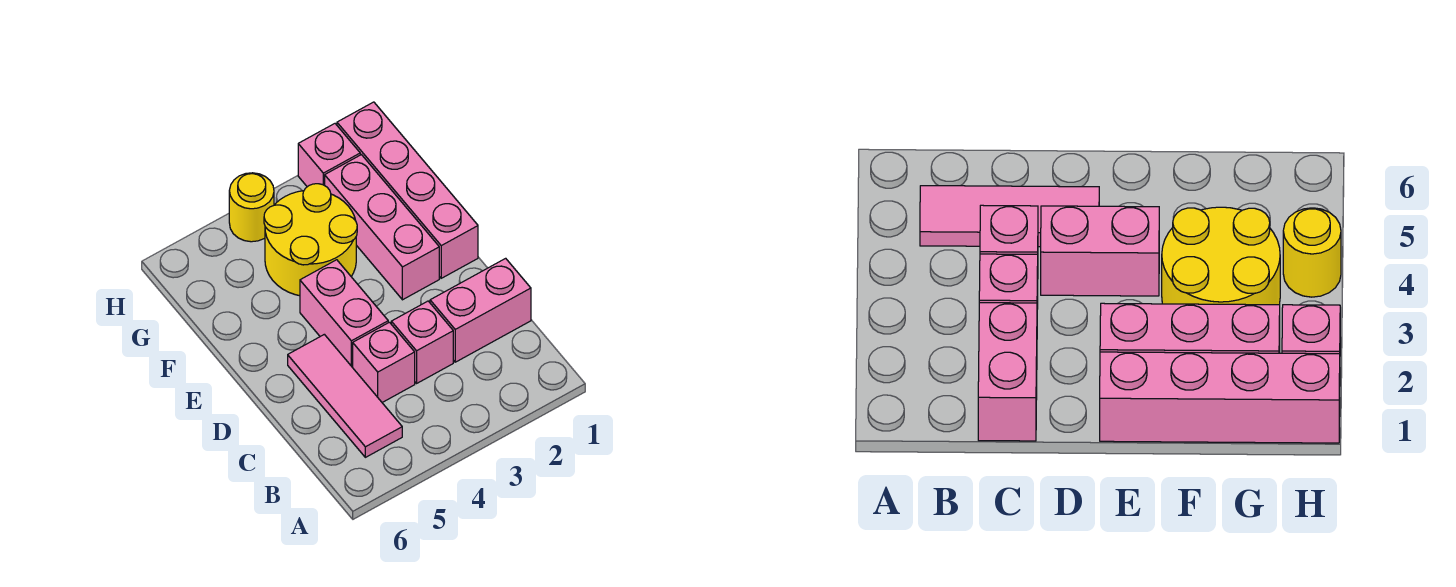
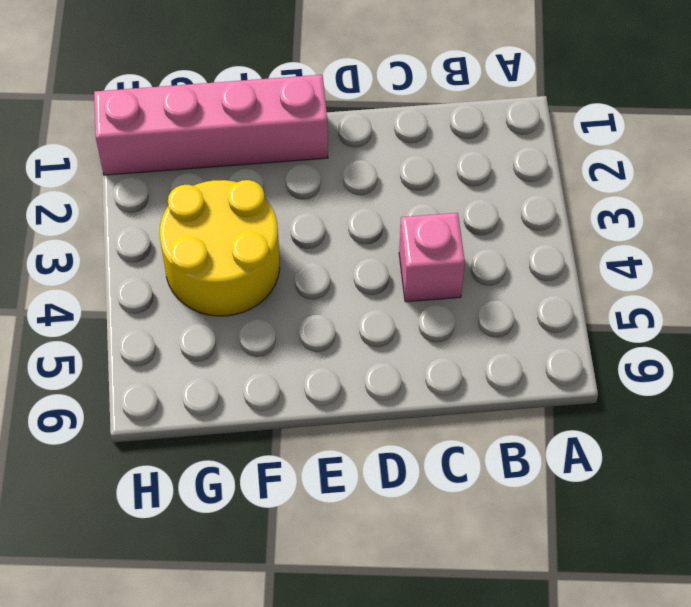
none -> pink tile B5:D5 level 1
none -> pink brick C1:C2 level 1

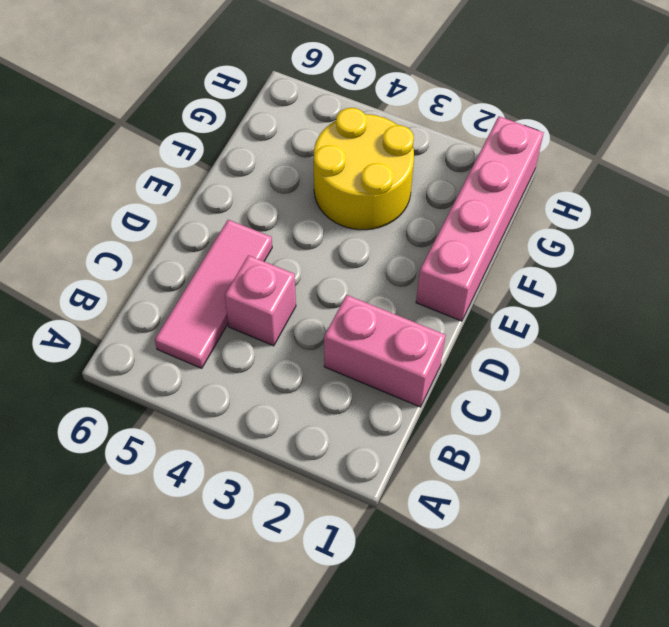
none -> pink brick C3 level 1
none -> pink brick D4:E4 level 1

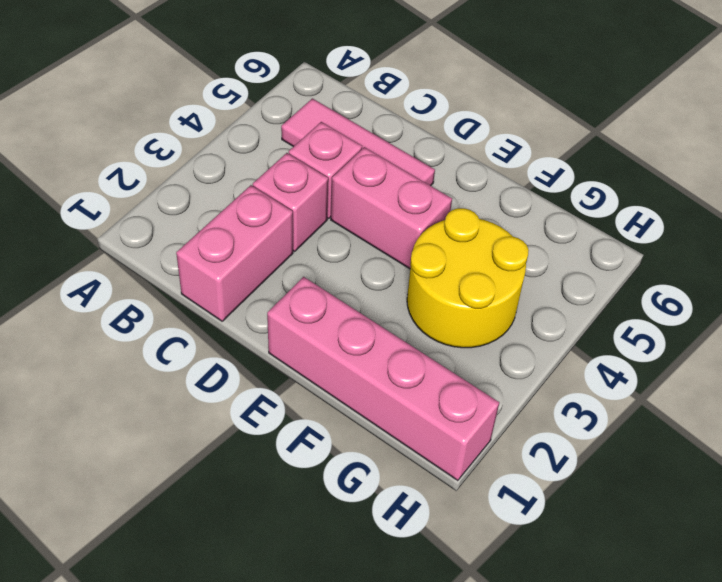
none -> pink brick E2:G2 level 1
none -> pink brick H2 level 1

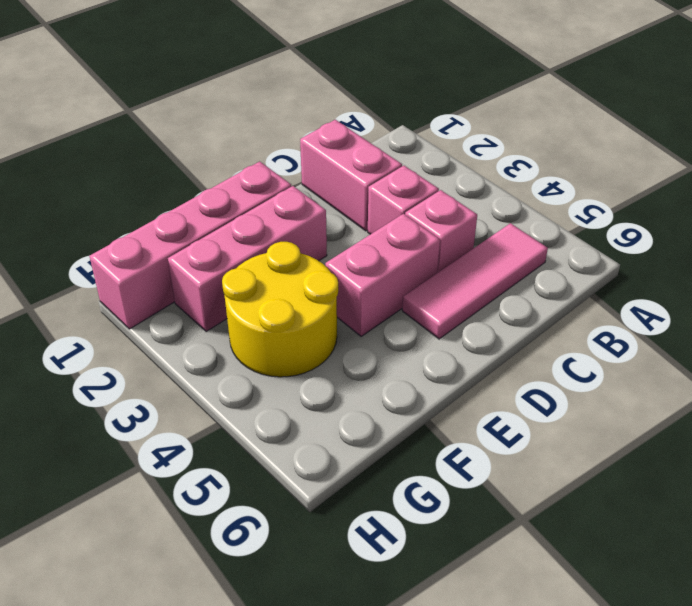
none -> pink brick H2 level 1
none -> yellow round brick H4 level 1

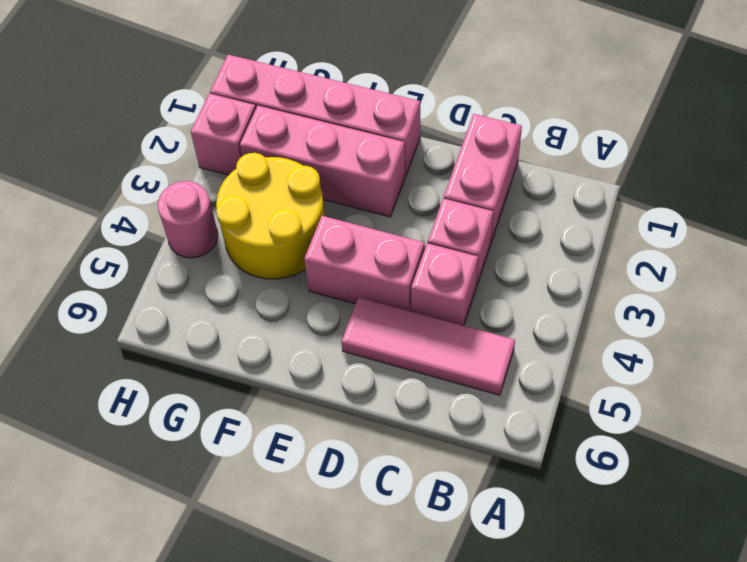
pink round brick H4 level 1 -> yellow round brick H4 level 1

